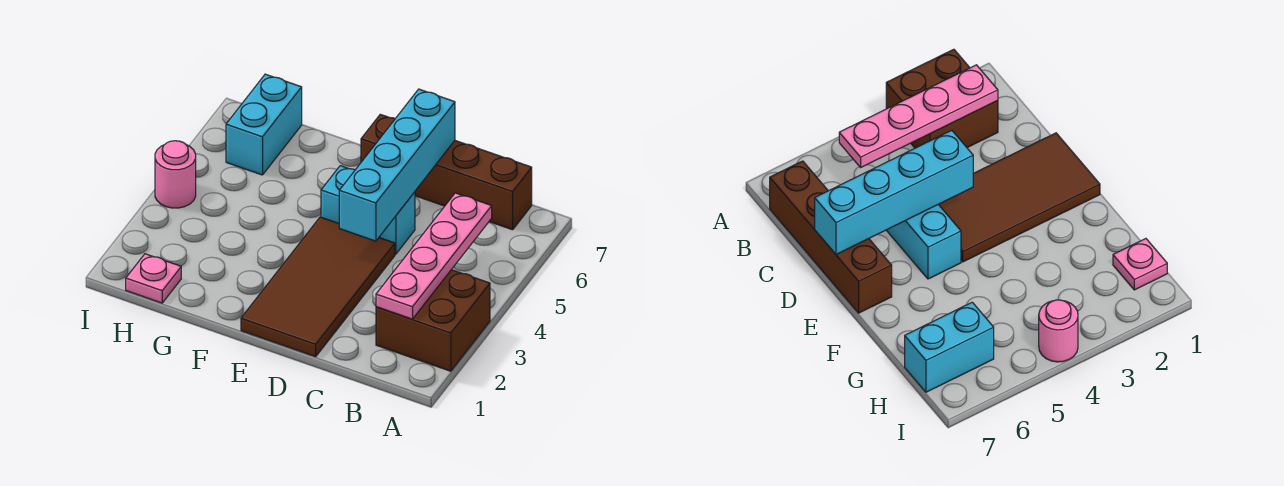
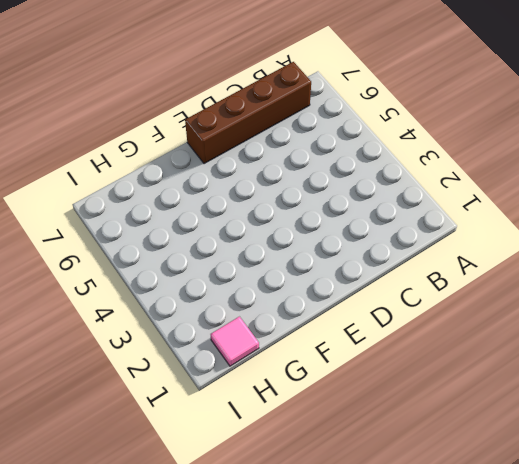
pink tile H1 level 1 -> pink plate H1 level 1
none -> brown brick A2:B3 level 1
none -> brown tile D1:E4 level 1

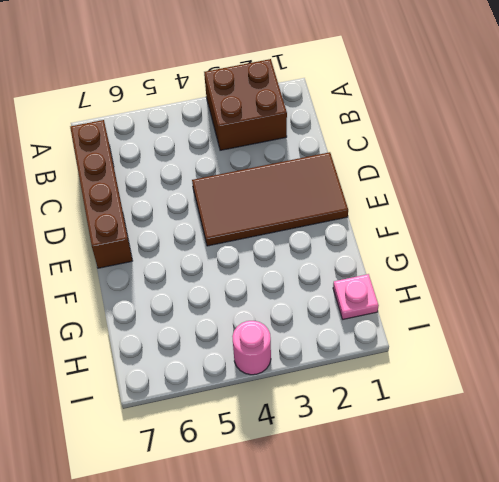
none -> cyan brick D5:E5 level 1
none -> cyan brick H6:H7 level 1

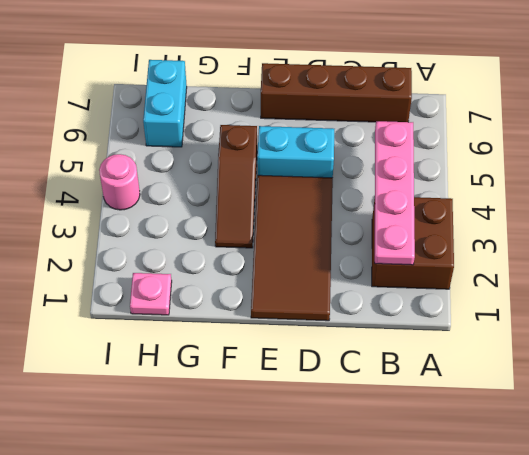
brown slope F3:F5 level 1 top 5 -> none
none -> cyan brick D4:D7 level 2

